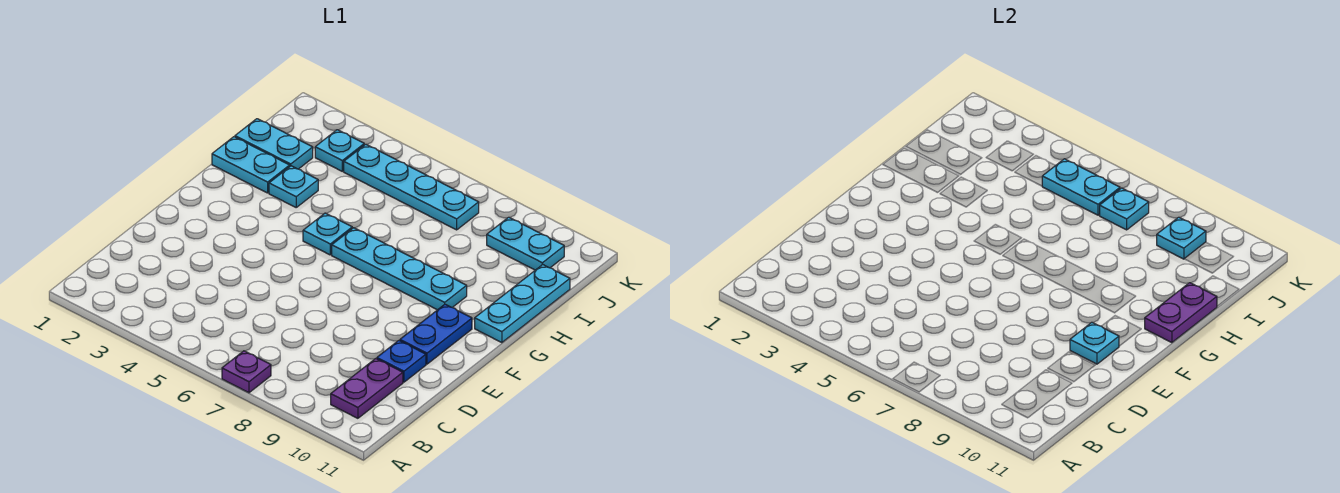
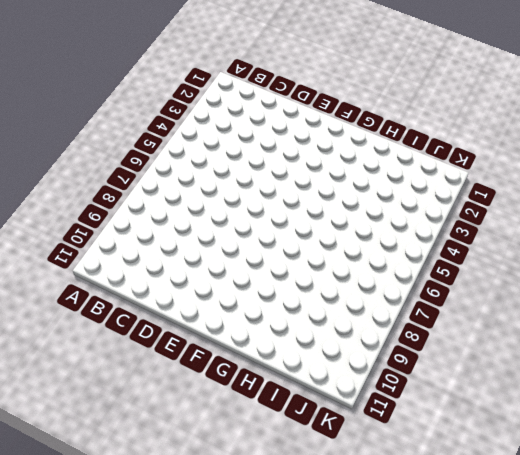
none -> purple plate A7 level 1
none -> purple plate B10:C10 level 1
none -> blue plate D10 level 1

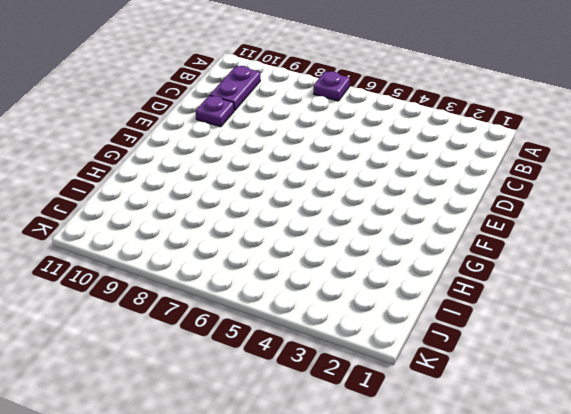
purple plate D10 level 1 -> blue plate D10 level 1
none -> blue plate E10:F10 level 1
none -> cyan plate G5 level 1
none -> cyan plate G6:G9 level 1

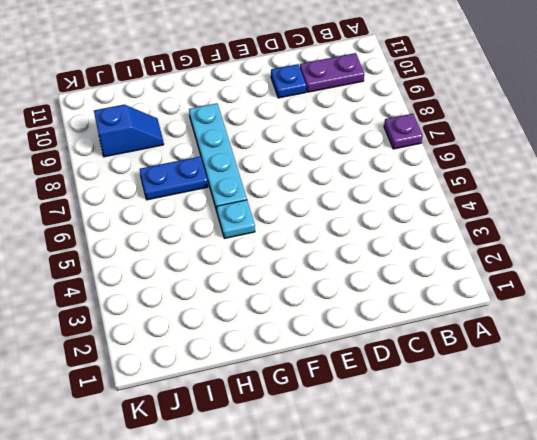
blue plate H7:I7 level 1 -> blue plate E10:F10 level 1
blue slope I9:J9 level 1 top J -> cyan plate J9:J10 level 1
none -> cyan plate G11:I11 level 1
none -> cyan plate H1:H2 level 1
none -> cyan plate H3 level 1

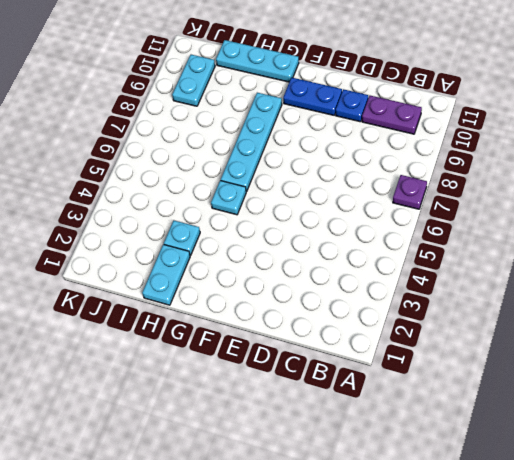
none -> cyan plate I1:I2 level 1
none -> cyan plate J3 level 1
none -> cyan plate J4:J7 level 1

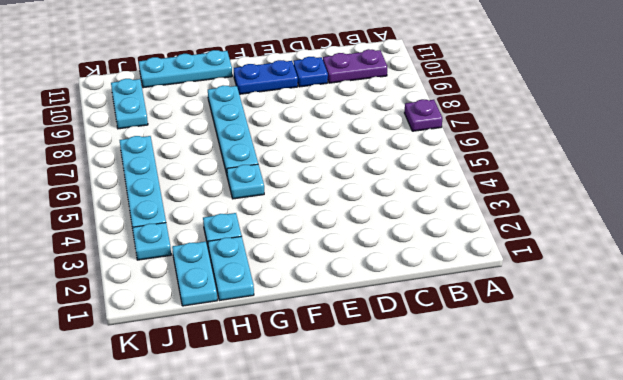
none -> cyan plate E10 level 2
none -> purple plate G11:H11 level 2
none -> cyan plate J5:J6 level 2

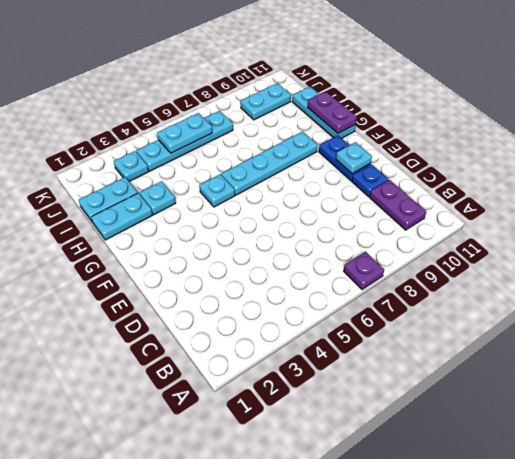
none -> cyan plate J7 level 2
none -> cyan plate J9 level 2

